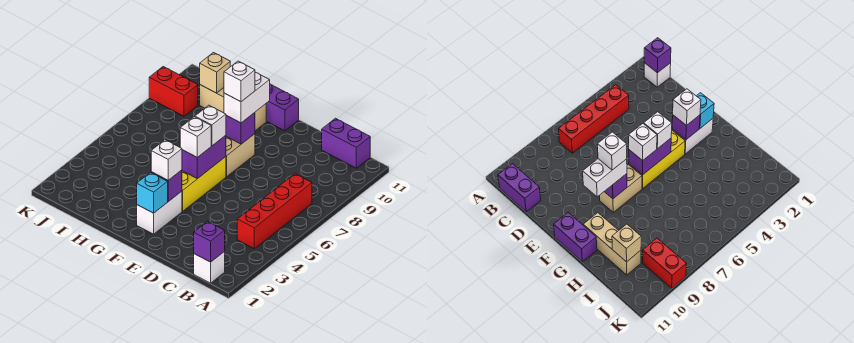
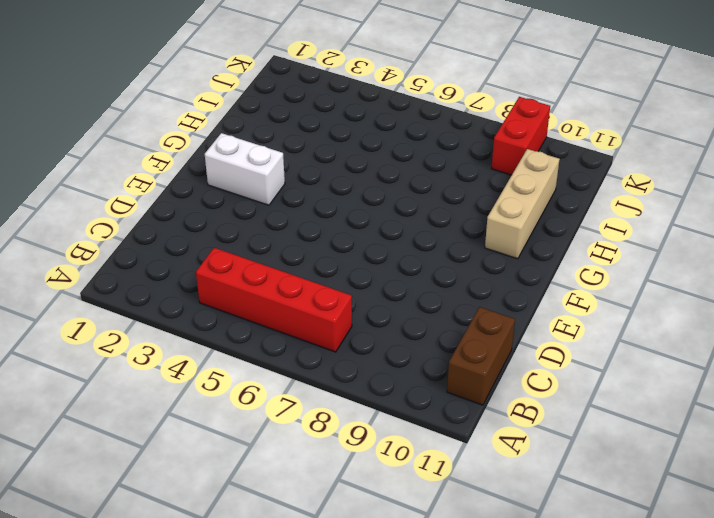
brown brick B11:C11 level 1 -> purple brick B11:C11 level 1
none -> white brick B1 level 1
none -> yellow brick F4:F6 level 1
none -> tan brick F7:F8 level 1

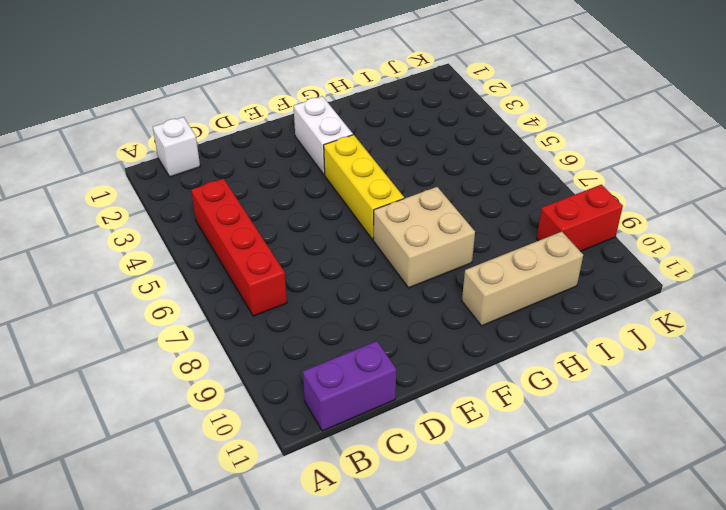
tan brick F7:G8 level 1 -> tan brick F7:F8 level 1
none -> purple brick F11:G11 level 1
none -> purple brick B1 level 2
none -> cyan brick F2 level 2

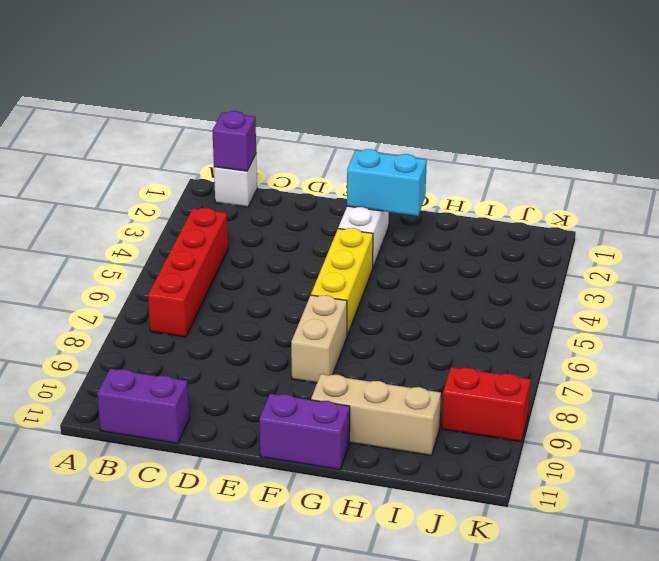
cyan brick F2:G2 level 2 -> cyan brick F2 level 2
none -> purple brick F3 level 2
none -> purple brick F5:F6 level 2
none -> purple brick F8 level 2

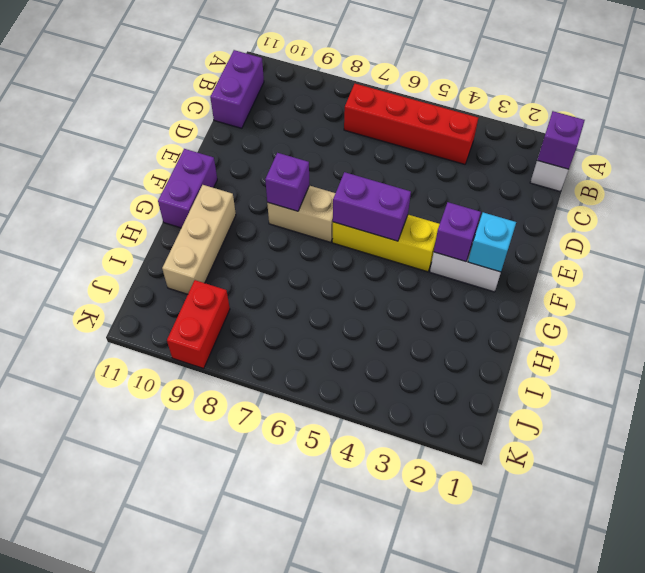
none -> tan brick I10 level 2
none -> white brick F3 level 3
none -> white brick F5 level 3

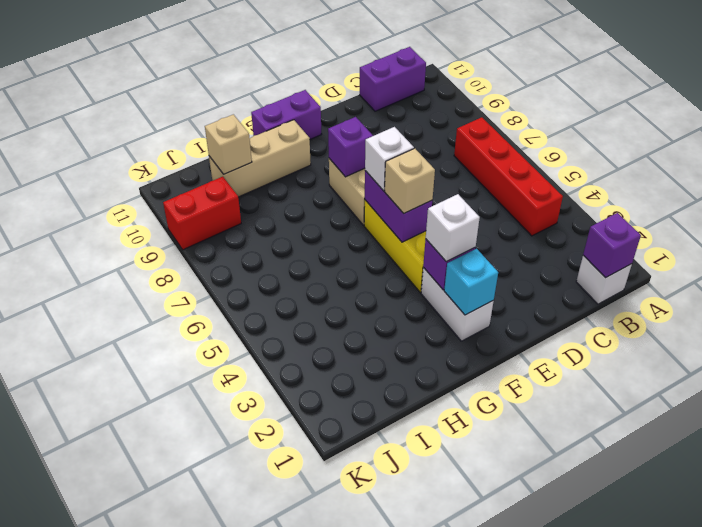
tan brick F5 level 3 -> white brick F5 level 3
none -> white brick F8:F9 level 3
none -> white brick F8 level 4

